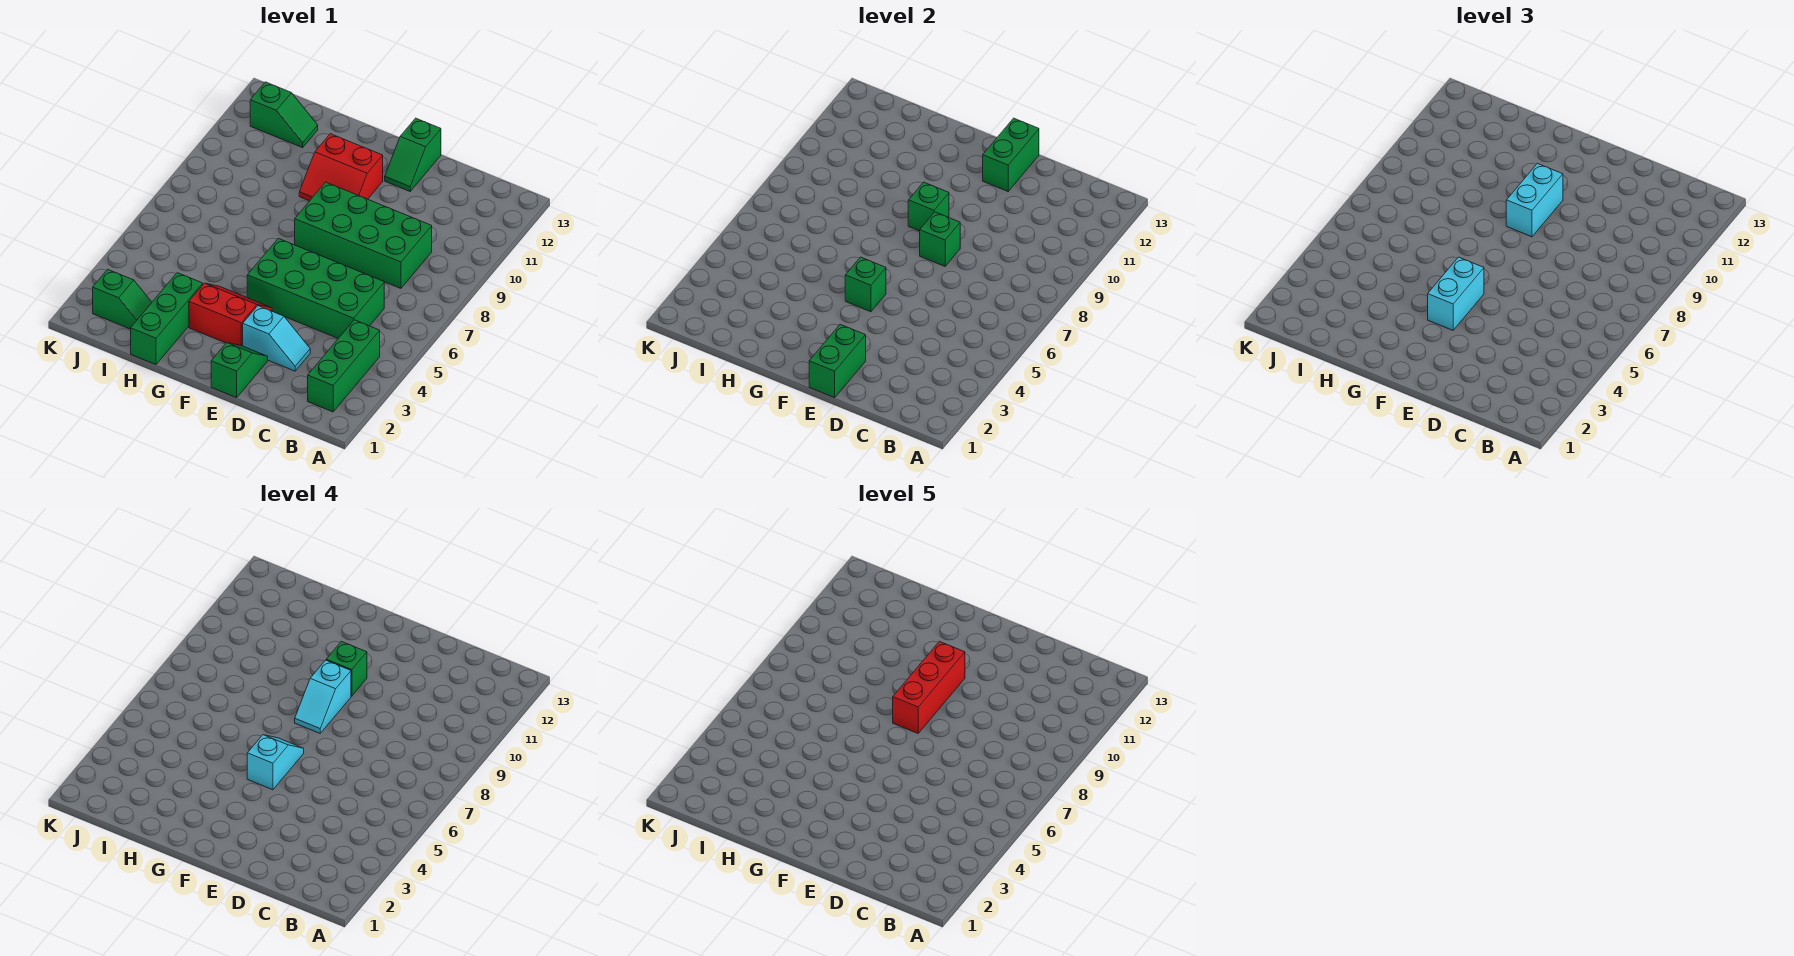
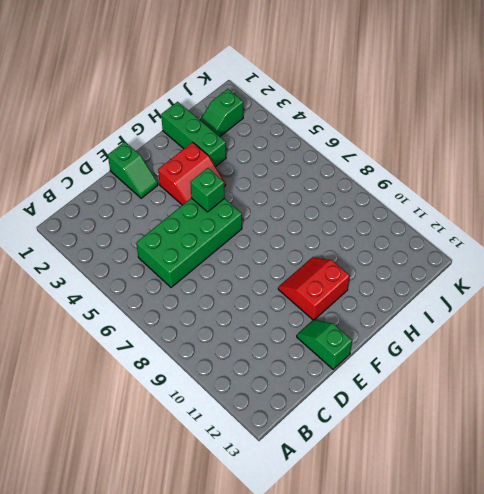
none -> green brick B2:B4 level 1
none -> green brick C8:F9 level 1
none -> cyan slope D3:E3 level 1 top E

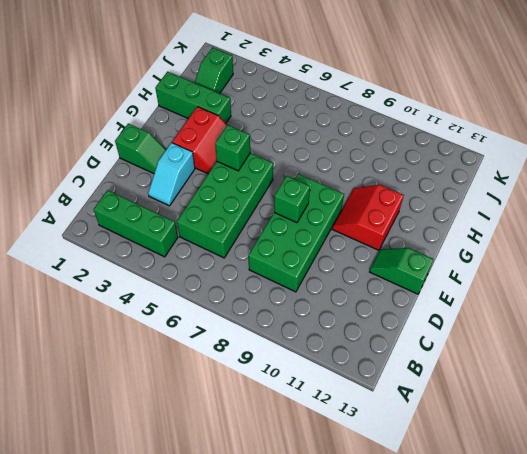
none -> green slope I12:J12 level 1 top J
none -> green brick E1:E2 level 2
none -> green brick E12:E13 level 2

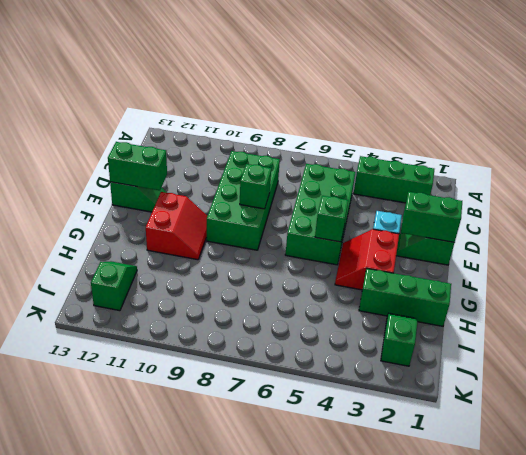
none -> green brick F9 level 2
none -> cyan brick F4:F5 level 3
none -> cyan brick F9:F10 level 3

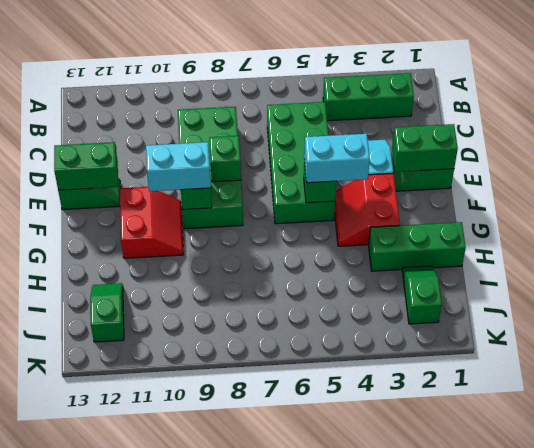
none -> cyan slope F5:F6 level 4 top 5
none -> cyan slope F8:F9 level 4 top 9
none -> green brick F10 level 4

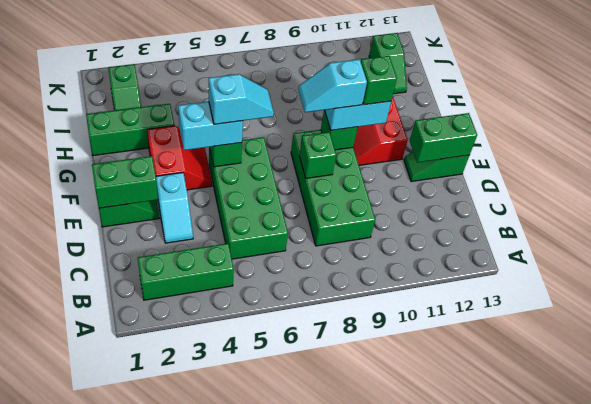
none -> red brick F8:F10 level 5

